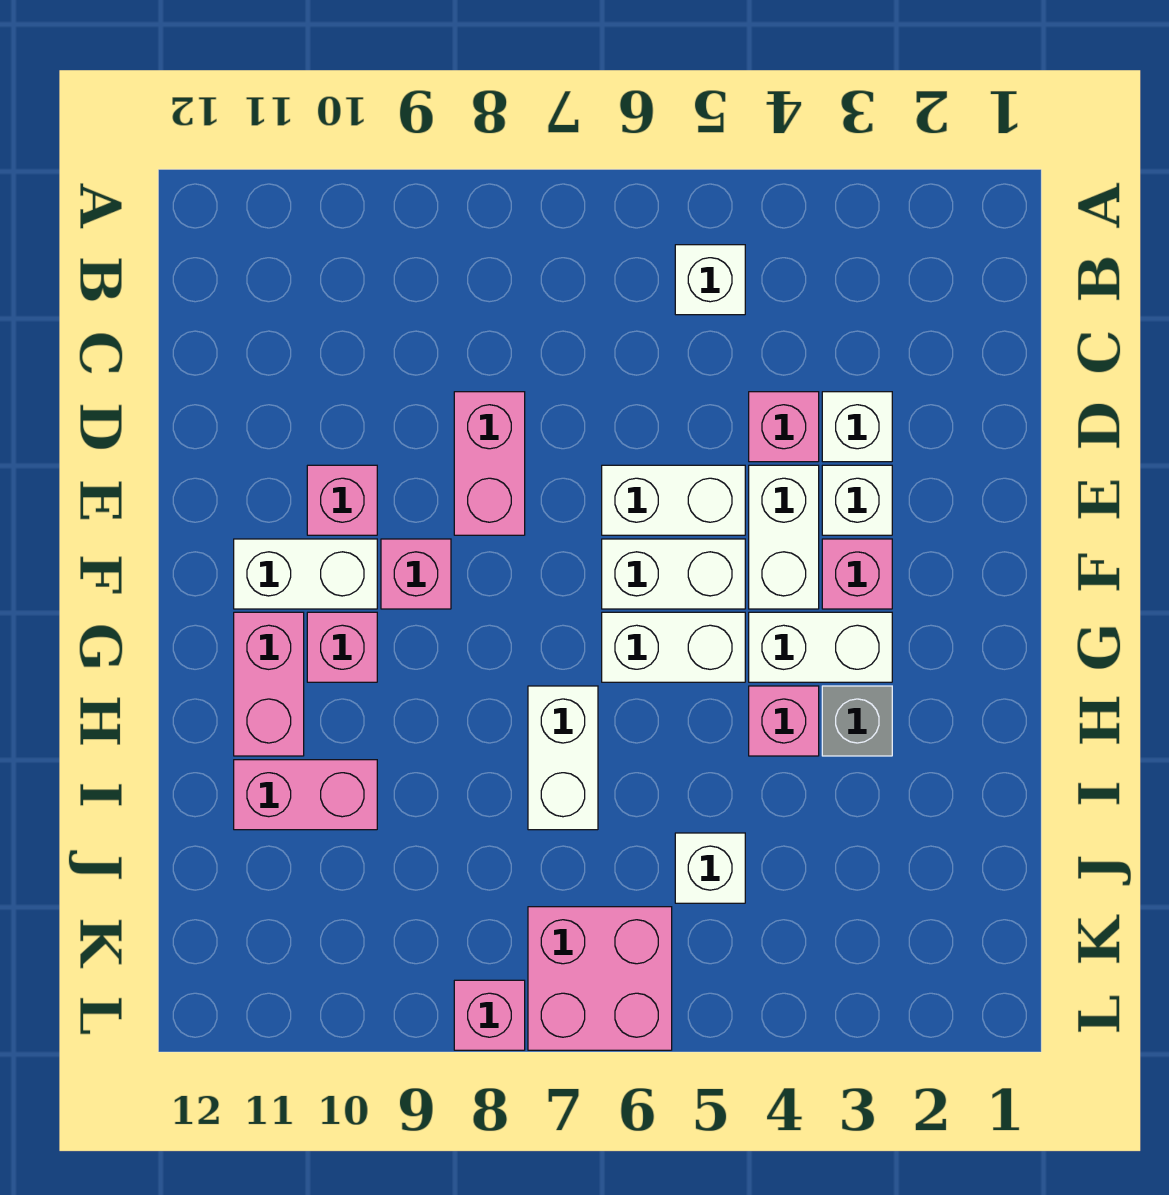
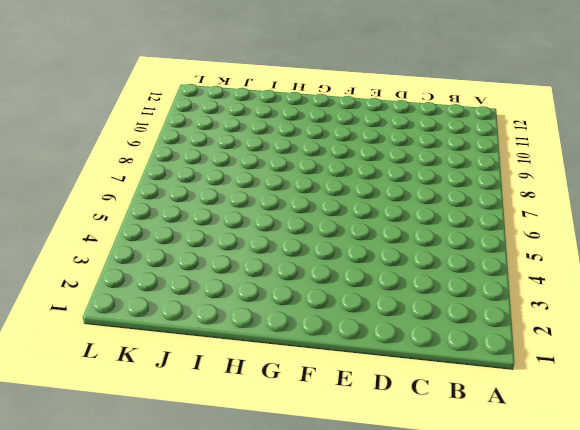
none -> white brick B5 level 1
none -> white brick D3 level 1
none -> pink brick D4 level 1

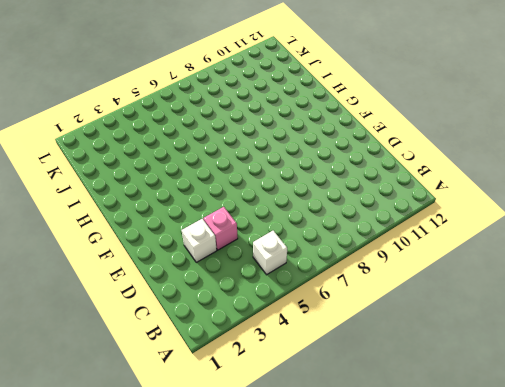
none -> pink brick D8:E8 level 1
none -> white brick E3 level 1
none -> white brick E4:F4 level 1

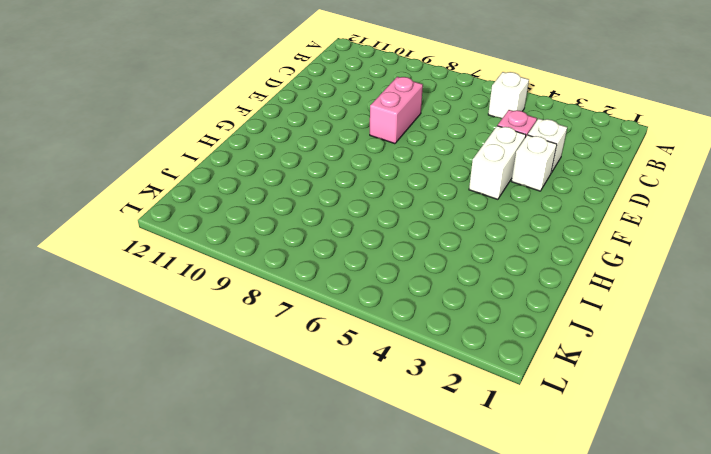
none -> white brick E5:E6 level 1
none -> pink brick E10 level 1
none -> pink brick F3 level 1

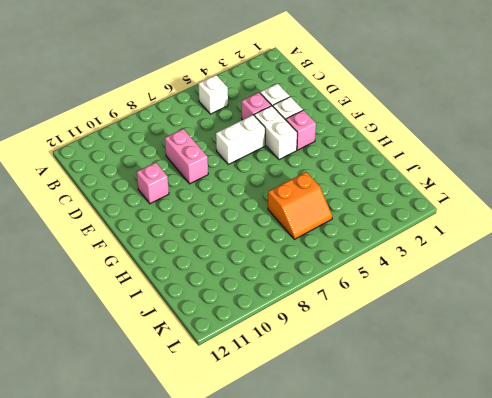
orange slope I5:J6 level 1 top I -> white brick J5 level 1
none -> white brick F5:F6 level 1
none -> pink brick F9 level 1
none -> white brick F10:F11 level 1

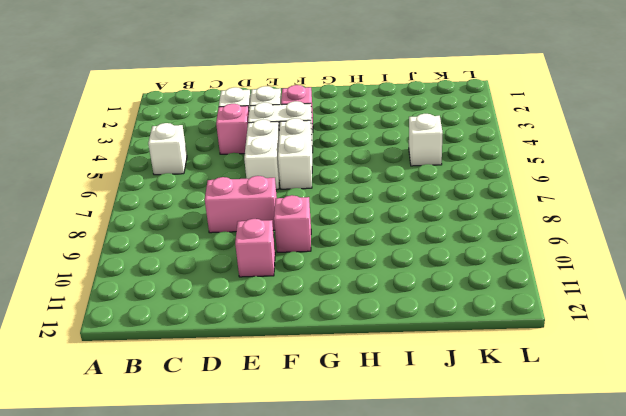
none -> white brick F10:F11 level 1
none -> white brick G3:G4 level 1
none -> white brick G5:G6 level 1

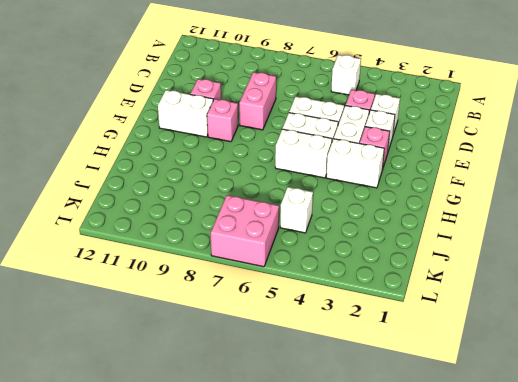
none -> pink brick G10 level 1
none -> pink brick G11:H11 level 1
none -> grey brick H3 level 1

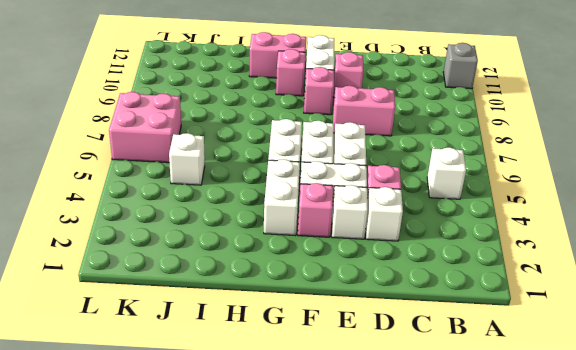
grey brick A11 level 1 -> grey brick H3 level 1
none -> pink brick H4 level 1
none -> white brick H7:I7 level 1
none -> pink brick I10:I11 level 1

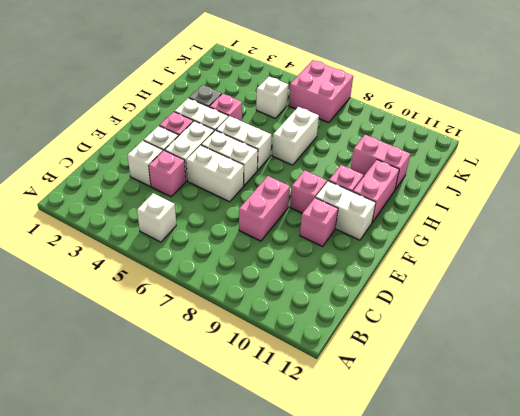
none -> pink brick L8 level 1

